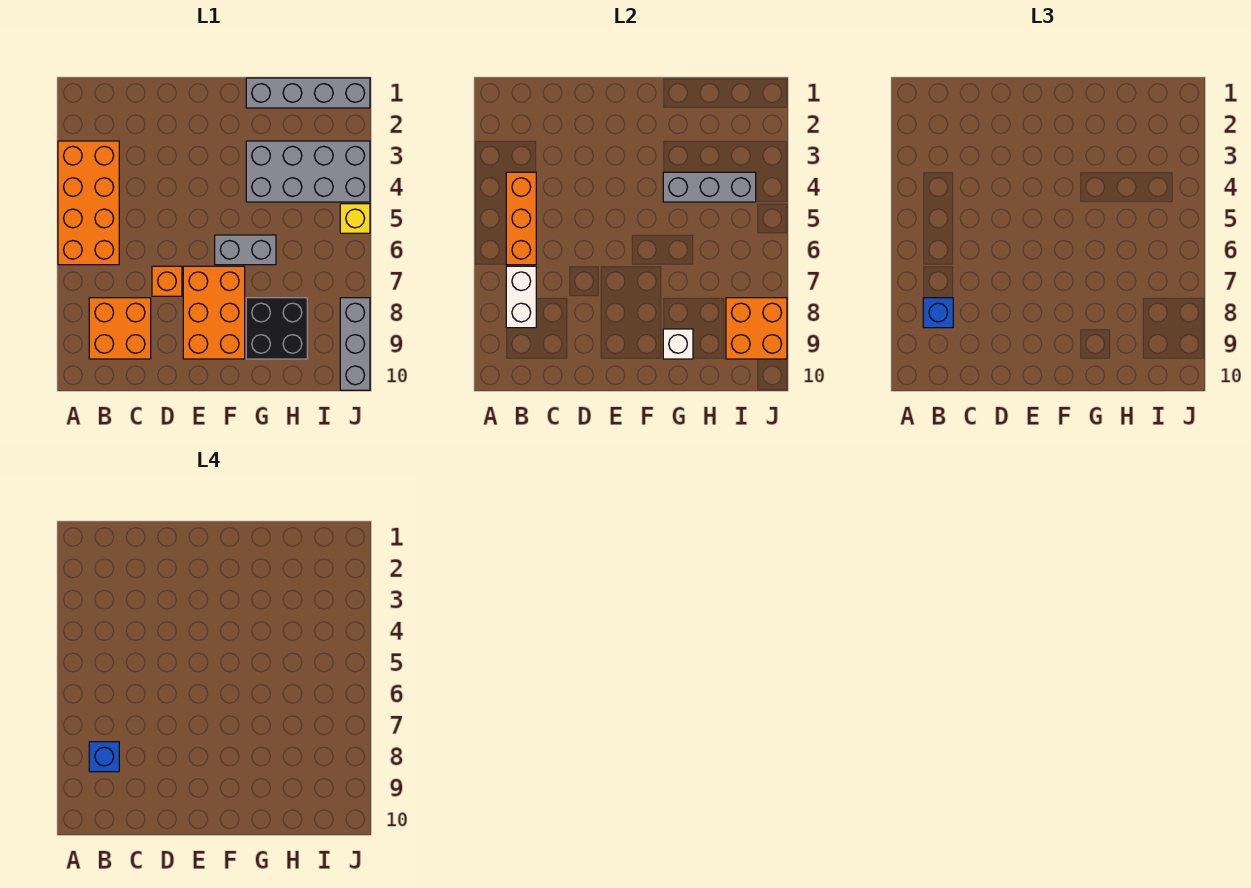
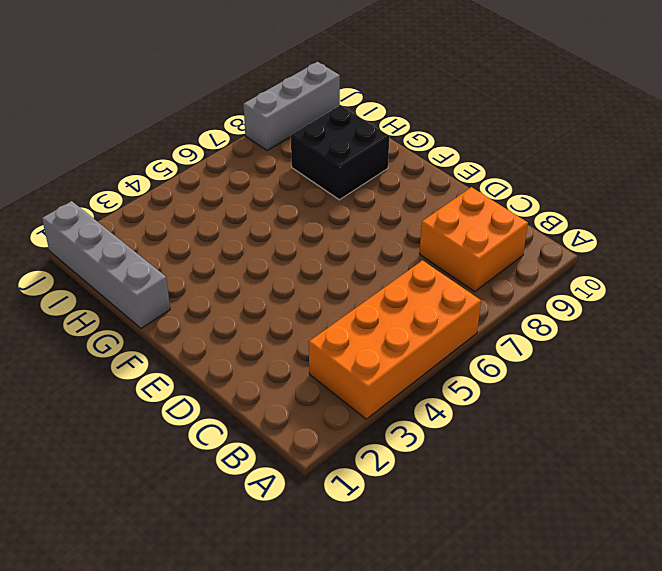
none -> orange brick D7 level 1
none -> orange brick E7:F9 level 1
none -> grey brick F6:G6 level 1

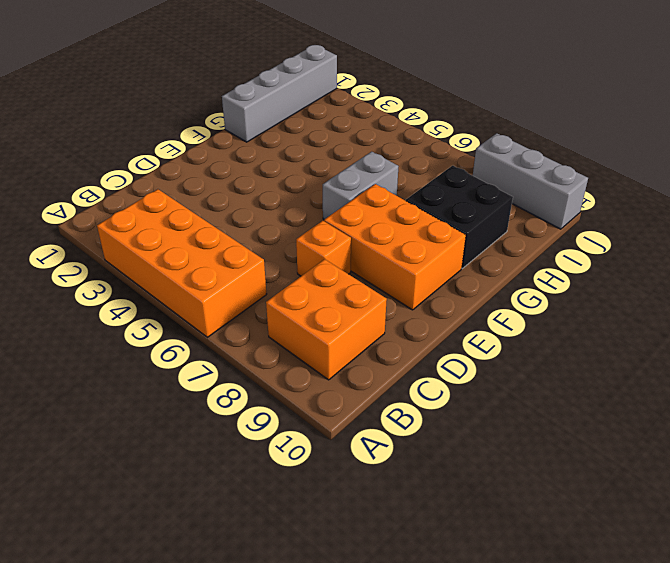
none -> grey brick G3:J4 level 1
none -> yellow brick J5 level 1
none -> orange brick B4:B6 level 2

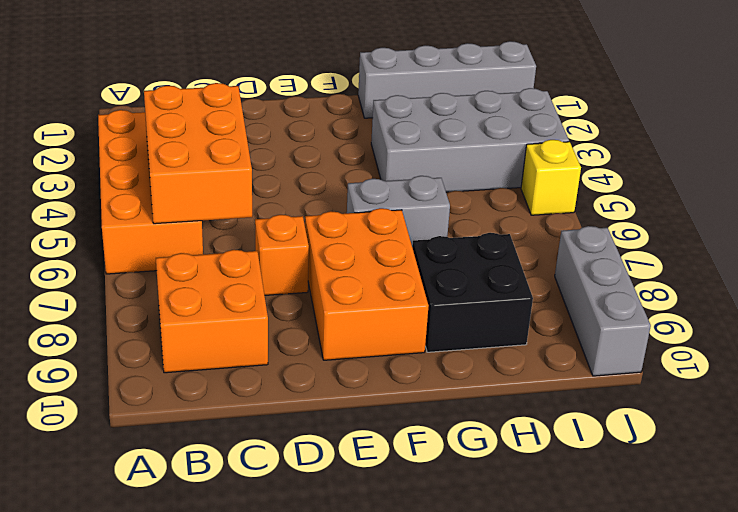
orange brick B4:C6 level 2 -> orange brick B4:B6 level 2
none -> white brick B7:B8 level 2
none -> grey brick G4:I4 level 2
none -> white brick G9 level 2

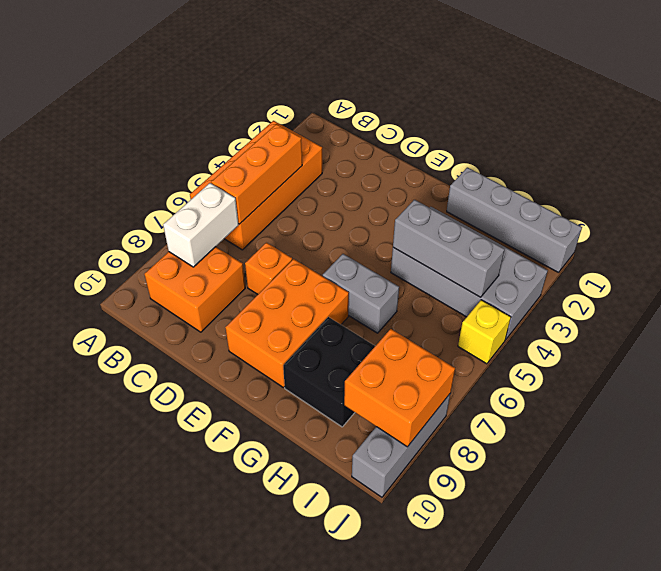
none -> white brick G9 level 2
none -> blue brick B8 level 3
none -> blue brick B8 level 4

